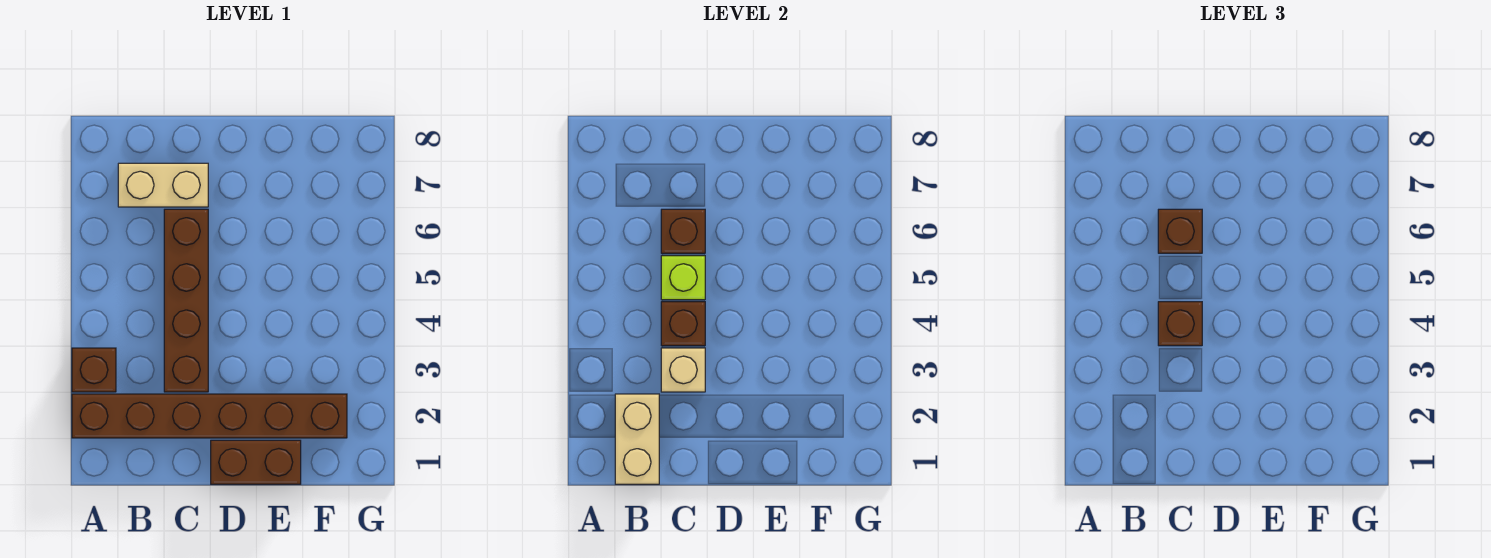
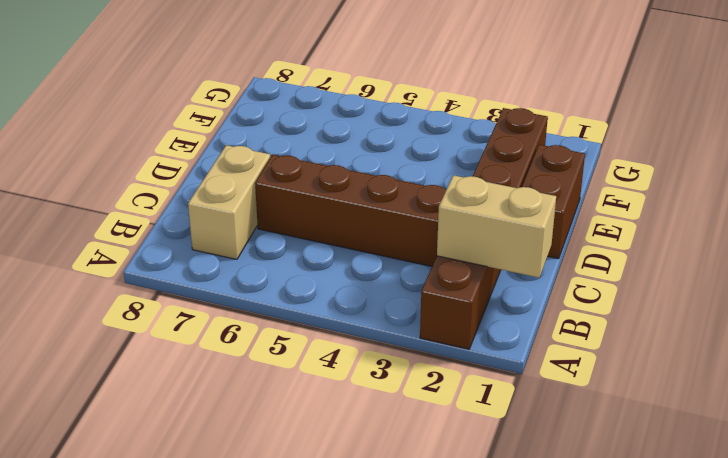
none -> brown brick A3 level 1
none -> tan brick C3 level 2
none -> brown brick C4 level 2

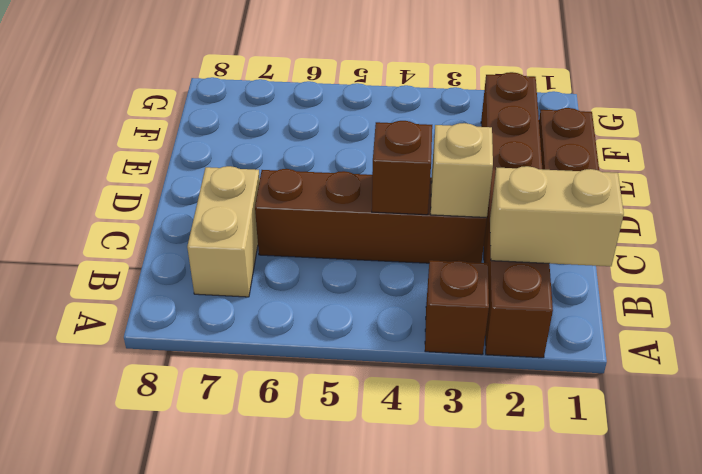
none -> lime brick C5 level 2
none -> brown brick C6 level 2
none -> brown brick C4 level 3

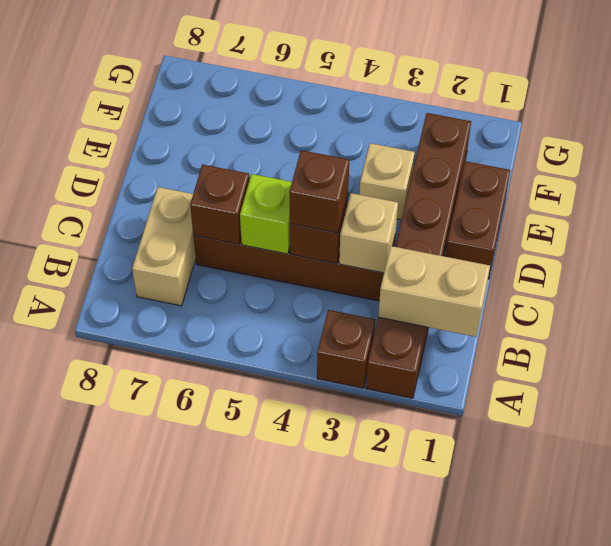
tan brick E3 level 1 -> none
none -> brown brick C6 level 3

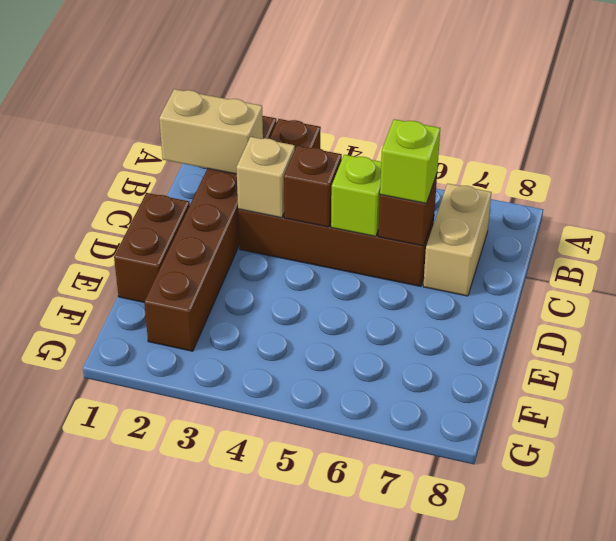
lime brick C6 level 3 -> brown brick C6 level 3
none -> brown brick C4 level 3

